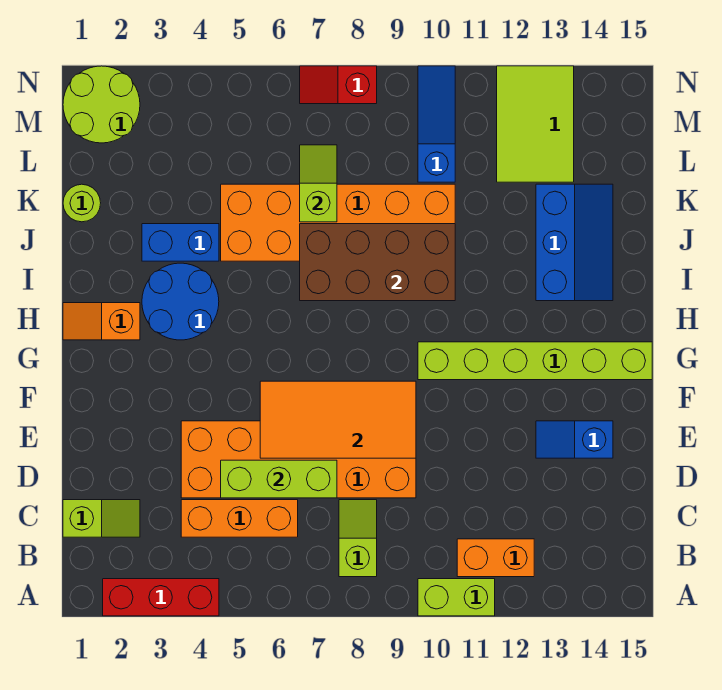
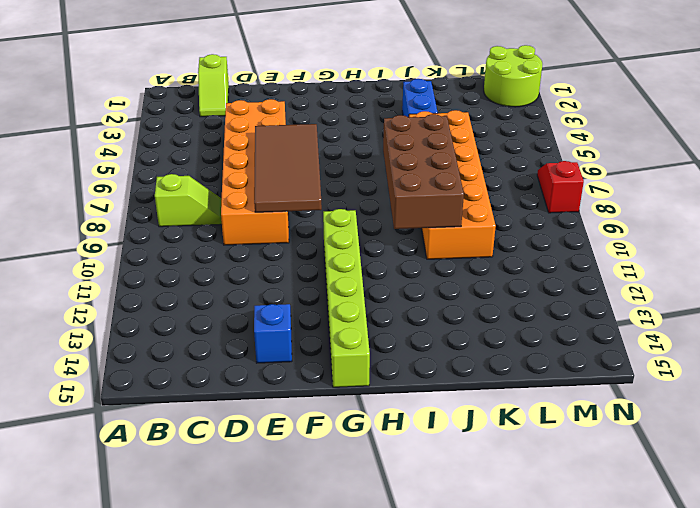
brown tile E6:F9 level 2 -> orange tile E6:F9 level 2
none -> red brick A2:A4 level 1
none -> lime brick A10:A11 level 1
none -> orange brick B11:B12 level 1

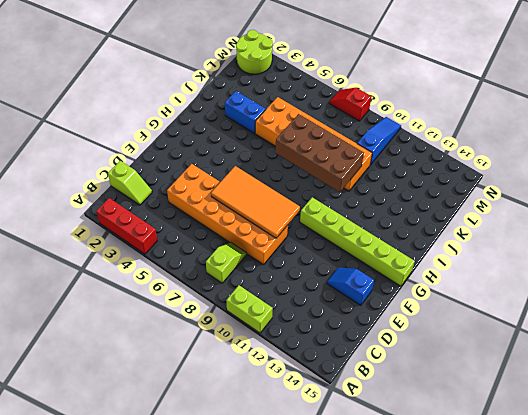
none -> orange brick B11:B12 level 1
none -> orange brick C4:C6 level 1
none -> orange slope H1:H2 level 1 top 2

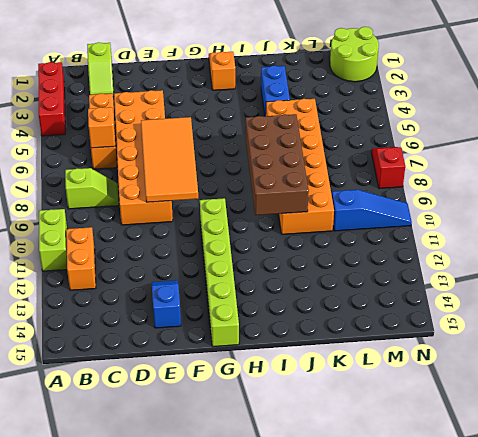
orange brick C6 level 2 -> none
none -> blue round brick H3:I4 level 1
none -> blue slope I13:K14 level 1 top 13
none -> lime round brick K1 level 1

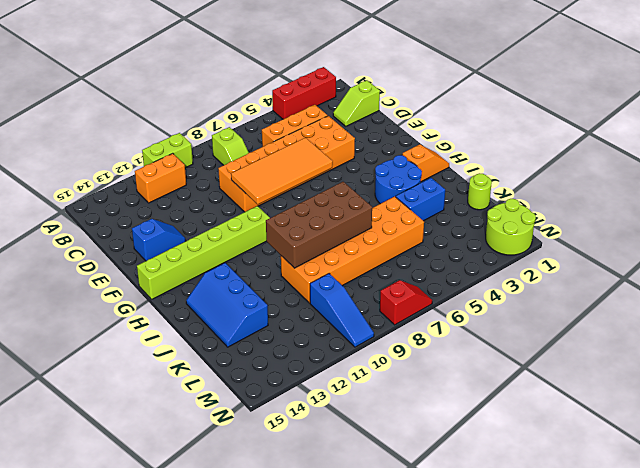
none -> lime tile L12:N13 level 1
none -> lime brick D5:D7 level 2
none -> lime slope K7:L7 level 2 top K

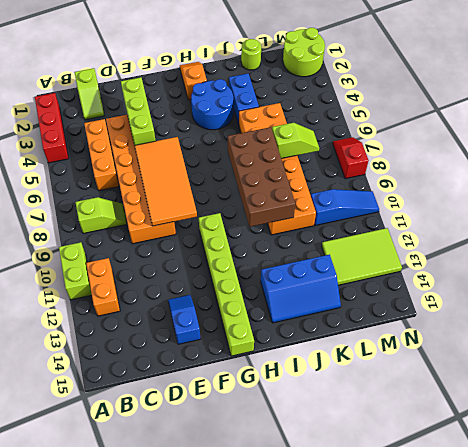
lime brick E3:E5 level 2 -> lime brick D5:D7 level 2

